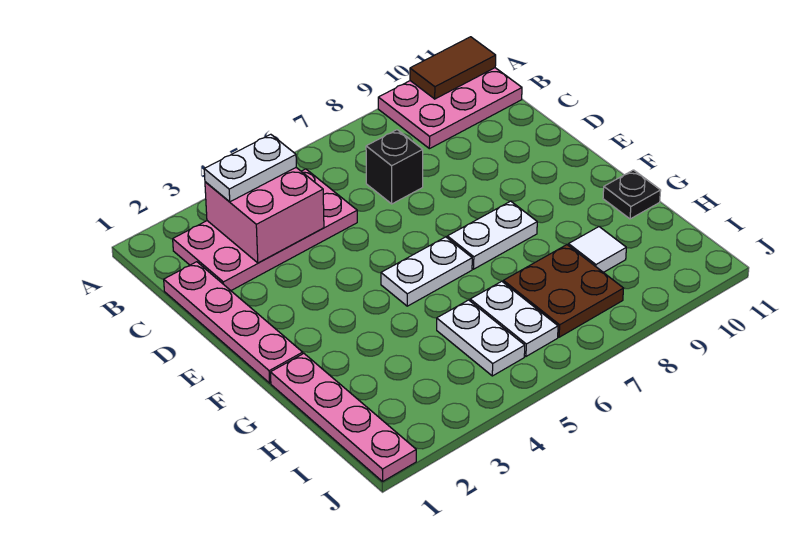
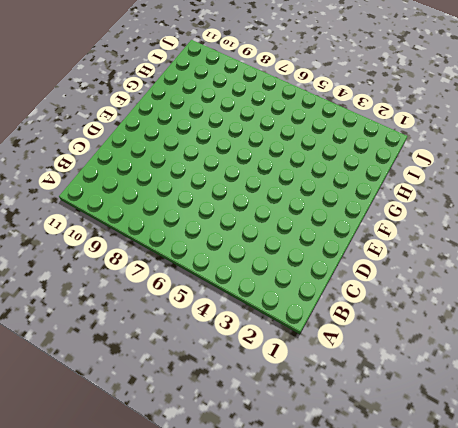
none -> pink plate A9:B11 level 1
none -> pink plate B2:C5 level 1
none -> pink plate C1:F1 level 1

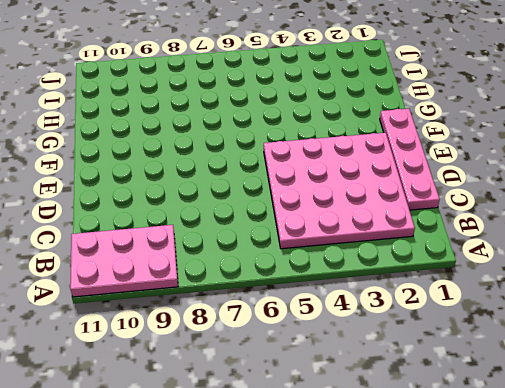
pink plate B2:E5 level 1 -> pink plate B2:C5 level 1
none -> black brick C7 level 1
none -> white plate F5:F6 level 1
none -> white plate F7:F8 level 1

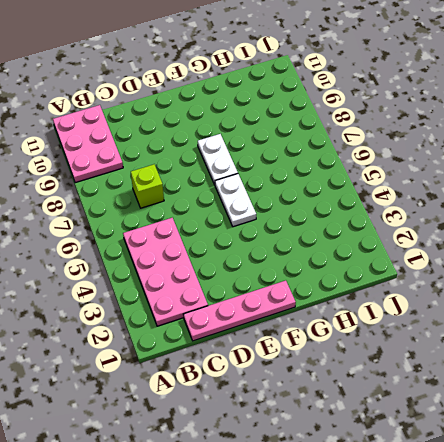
lime brick C7 level 1 -> black brick C7 level 1
none -> pink plate G1:J1 level 1
none -> black plate G11 level 1
none -> white plate H5:I5 level 1

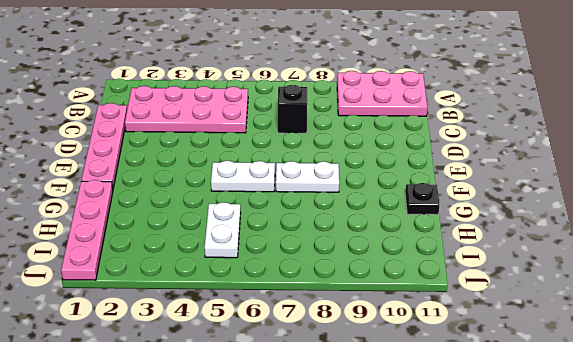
none -> white plate H6:I6 level 1
none -> brown plate H7:I8 level 1
none -> white tile H9 level 1

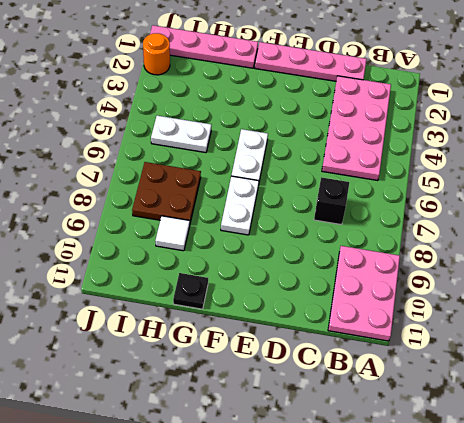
orange round brick J2 level 1 -> none
none -> white plate H6:I6 level 1
none -> brown tile A10:A11 level 2
none -> pink brick B3:C4 level 2

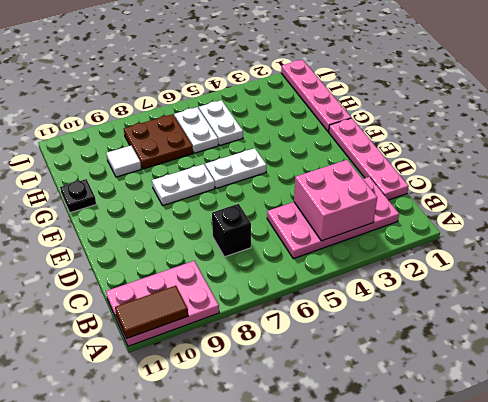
none -> white plate B3:B4 level 3

